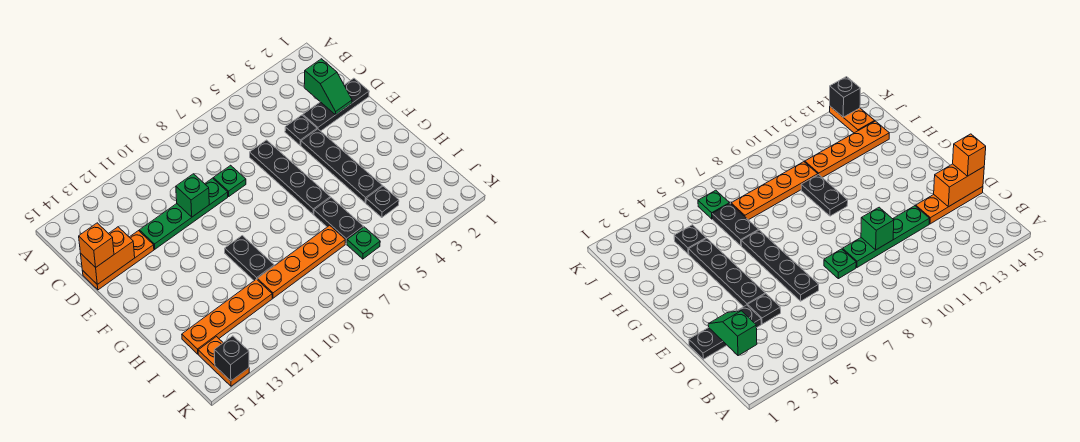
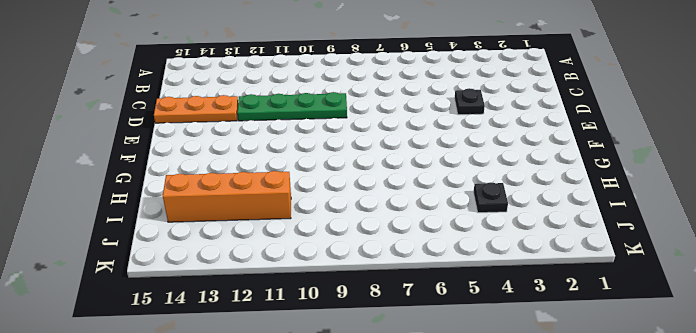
orange brick I11:I14 level 1 -> orange plate I11:I14 level 1
none -> black plate D1:D3 level 1
none -> black plate D6:G6 level 1
none -> green plate D8 level 1

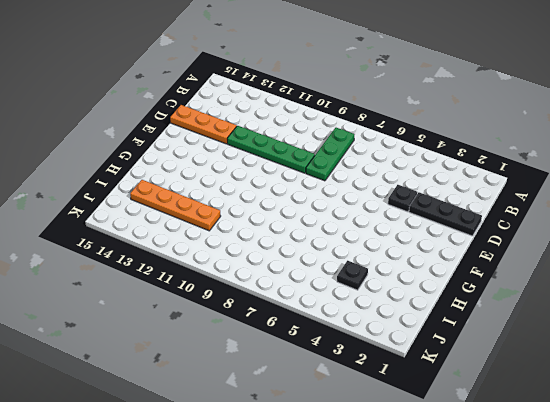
green plate B8:D8 level 1 -> green plate D8 level 1
none -> black plate D6:G6 level 1
none -> black plate E4:H4 level 1
none -> black plate G10:H10 level 1

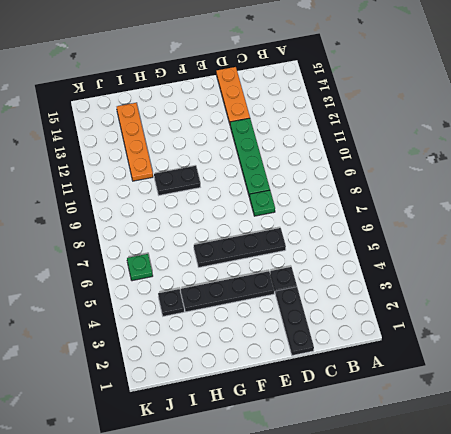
none -> black plate H6:I6 level 1
none -> orange plate I7:I10 level 1
none -> orange plate J14:K14 level 1

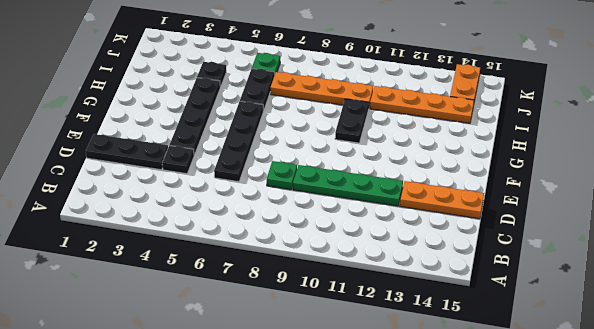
none -> green slope C2:D2 level 2 top C
none -> green brick D10 level 2
none -> orange brick D14:D15 level 2

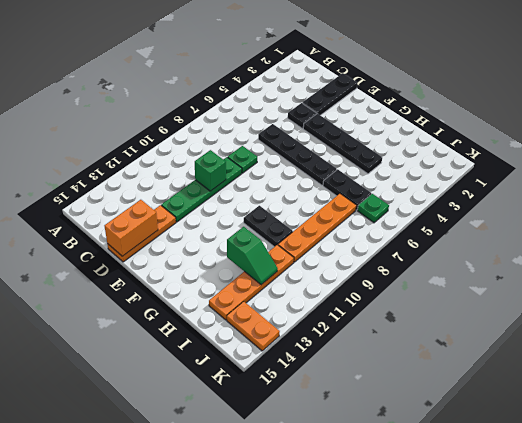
green slope H12:I12 level 2 top H -> green slope C2:D2 level 2 top C
none -> black plate I4 level 1
none -> black brick K14 level 2
none -> orange brick D15 level 3

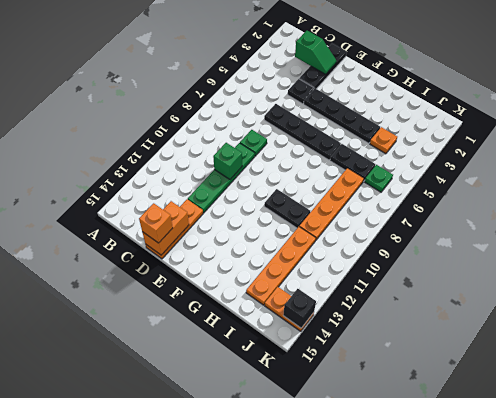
orange plate I4 level 1 -> black plate I4 level 1

